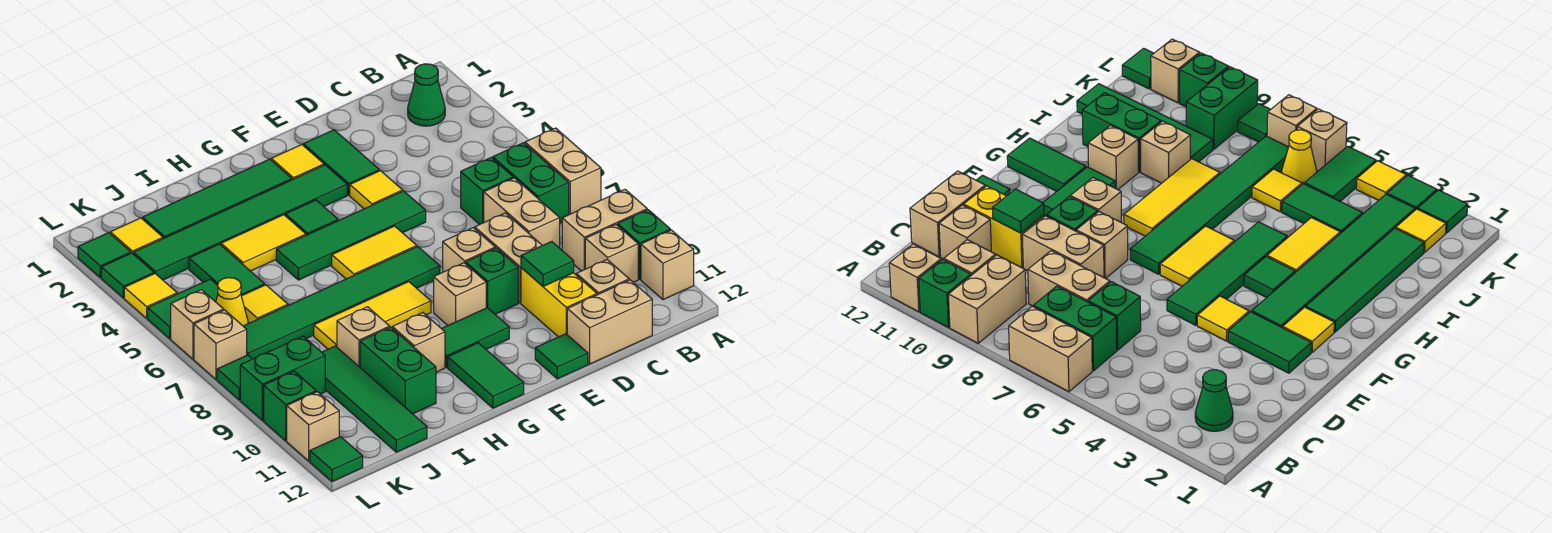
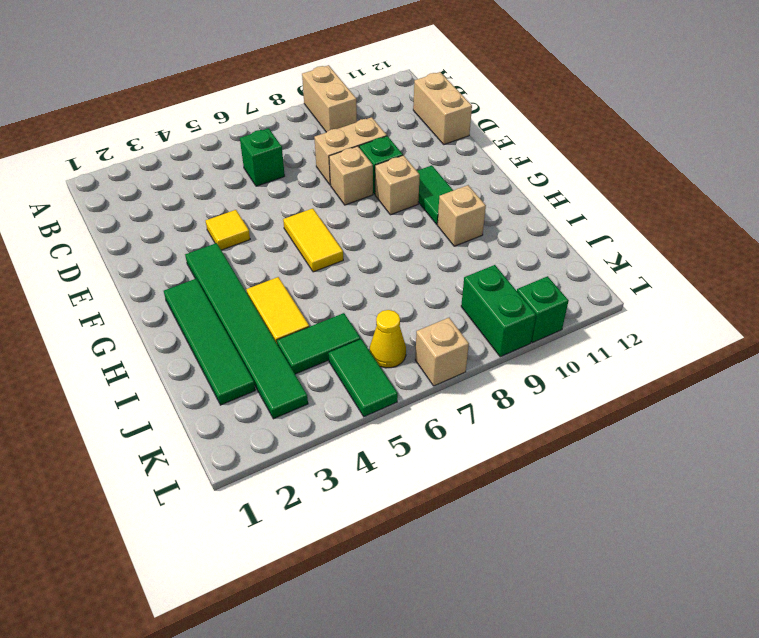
none -> tan brick A6:A7 level 1
none -> green brick A10 level 1
none -> tan brick A11 level 1
none -> green cone B2 level 1

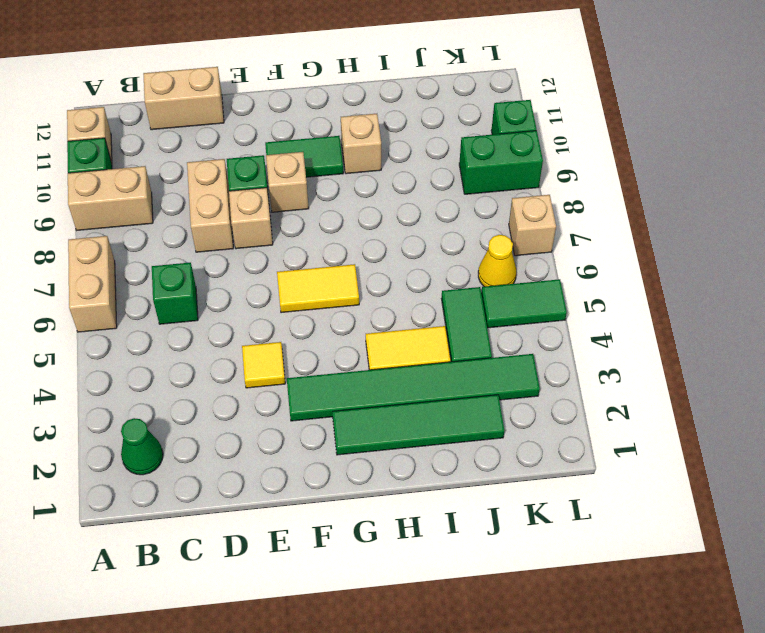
none -> green brick B6:B7 level 1
none -> tan brick B10 level 1
none -> tan brick C7:C8 level 1
none -> tan brick C11 level 1

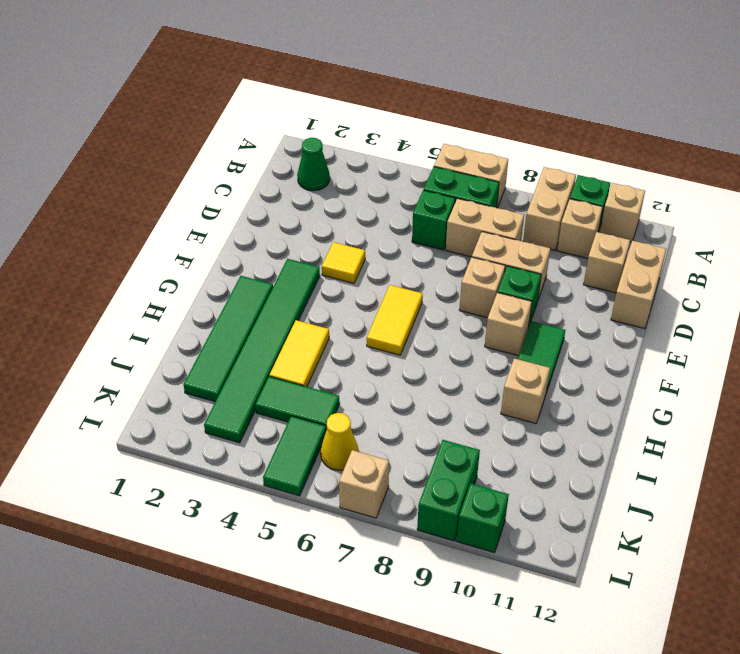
none -> yellow brick D10:D11 level 1
none -> green tile E2:E3 level 1
none -> green tile E5:H5 level 1
none -> green tile E12 level 1

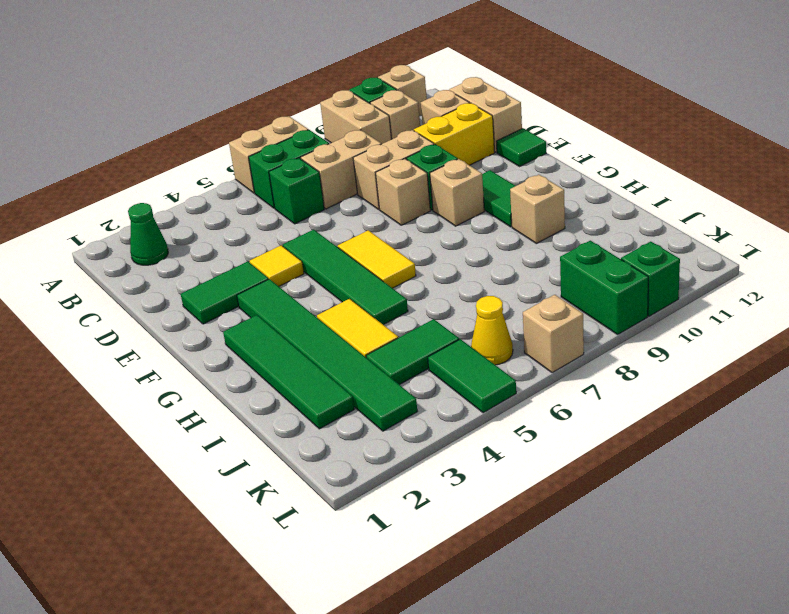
none -> yellow tile F2 level 1
none -> green tile F7:K7 level 1
none -> green tile G4 level 1
none -> yellow tile G8:I8 level 1

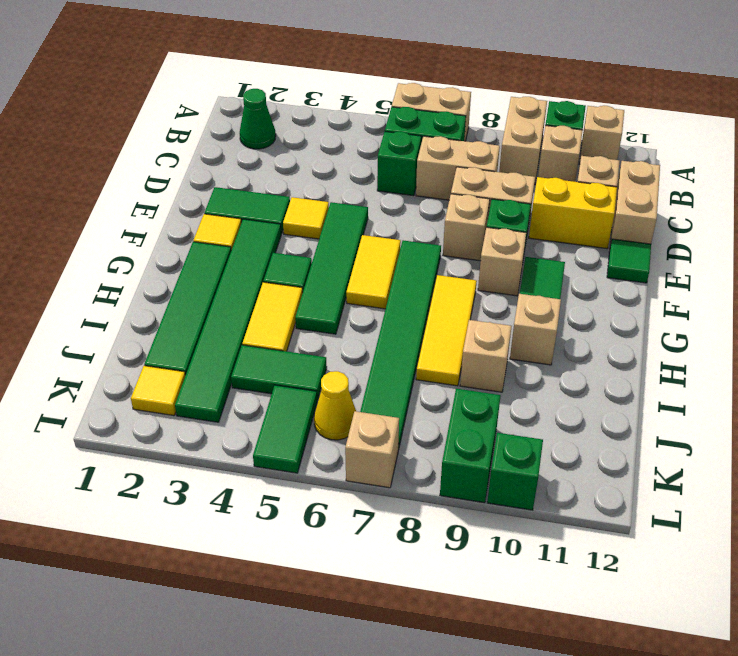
none -> green tile G11:G12 level 1
none -> green brick I10:I11 level 1
none -> yellow tile J6 level 1
none -> green tile J9:J12 level 1

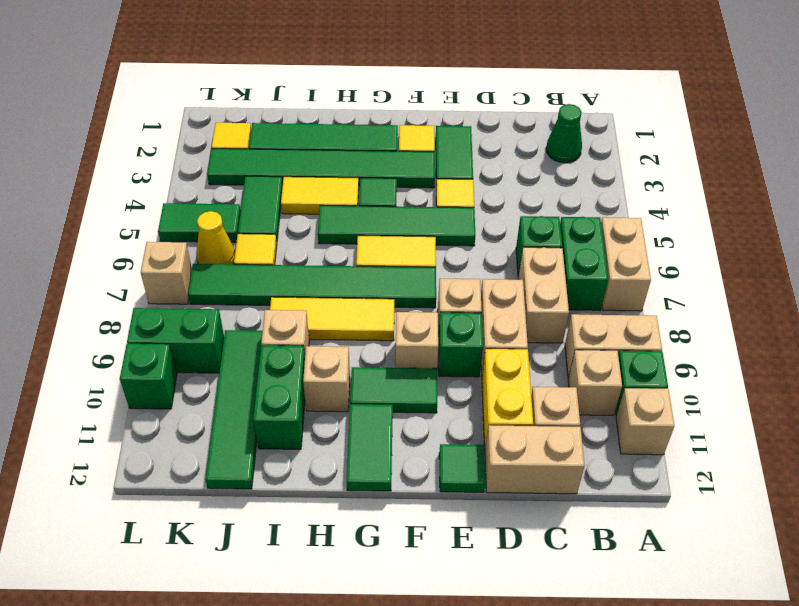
none -> green tile L2 level 1
none -> green tile L3 level 1
none -> yellow tile L4 level 1
none -> tan brick L6 level 1

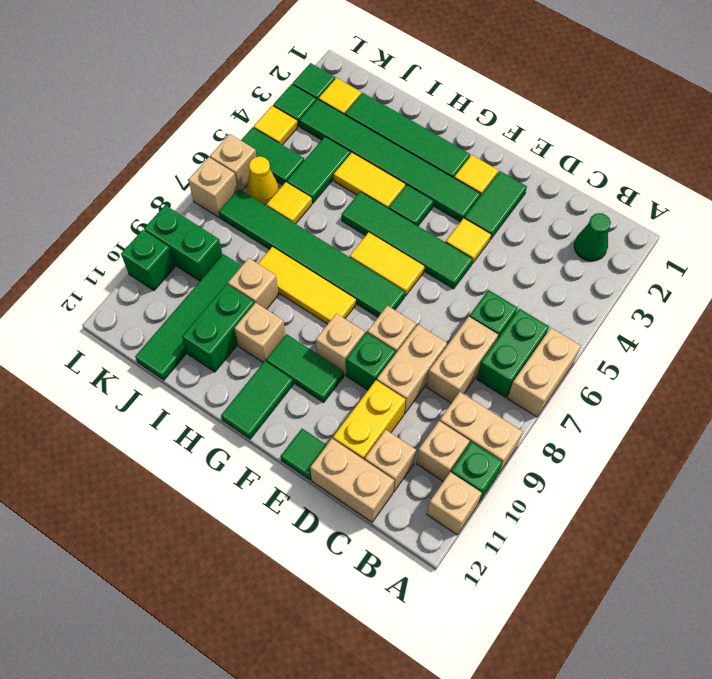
none -> green tile L8 level 1
none -> tan brick L11 level 1
none -> green tile L12 level 1
none -> green tile D10 level 2

